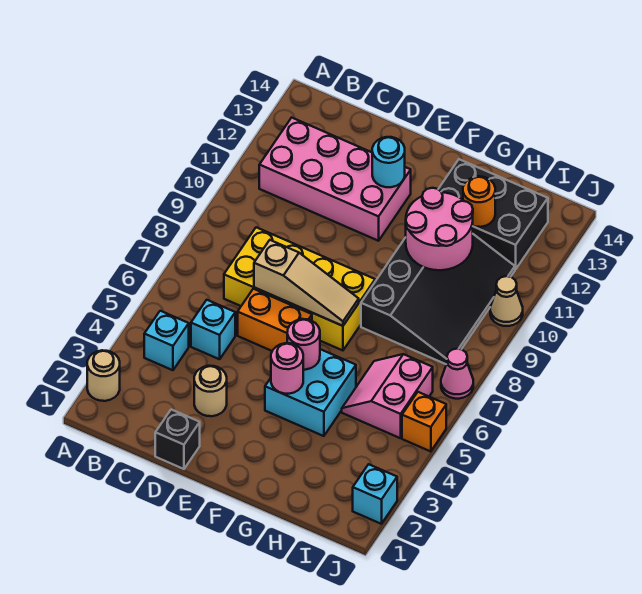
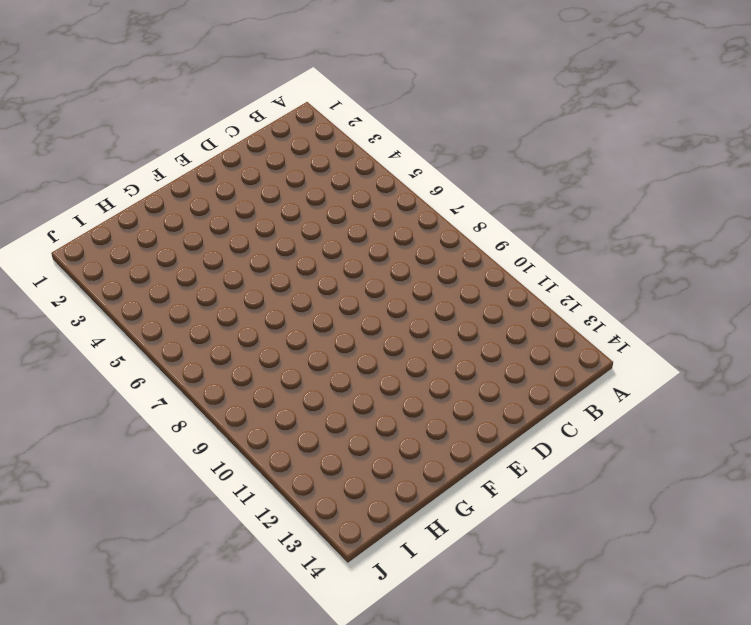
none -> tan round brick A2 level 1
none -> cyan brick B4 level 1
none -> pink brick B11:E12 level 1

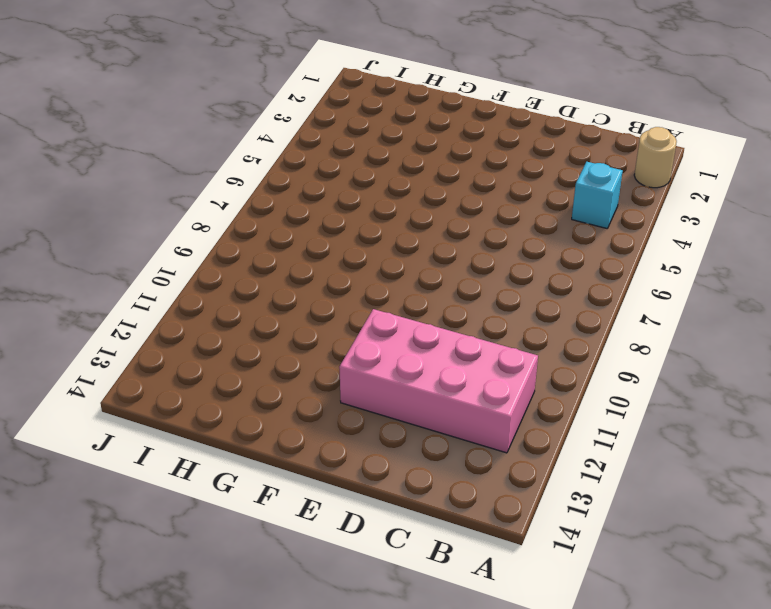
none -> cyan brick C5 level 1
none -> yellow brick C7:F8 level 1
none -> black brick D1 level 1

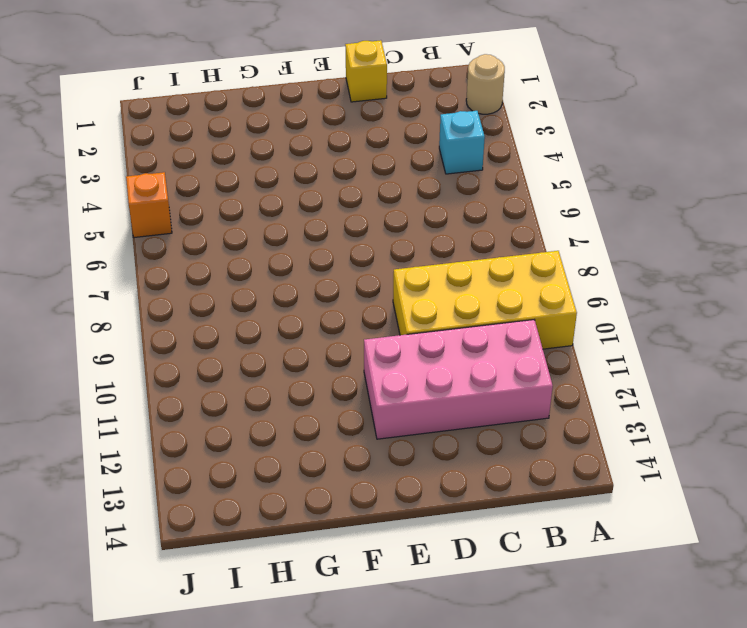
yellow brick A9:D10 level 1 -> yellow brick C7:F8 level 1
yellow brick D1 level 1 -> black brick D1 level 1
none -> cyan brick C5 level 1
none -> tan round brick D3 level 1
none -> orange brick D6:E6 level 1

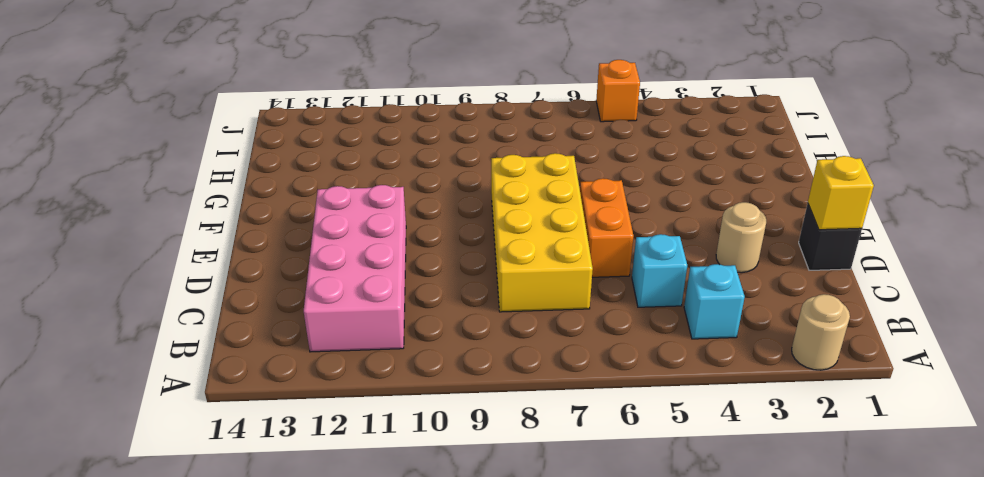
yellow brick D1 level 2 -> none
none -> cyan brick F4:G5 level 1
none -> black slope G8:I11 level 1 top G
none -> black brick G12:I13 level 1

